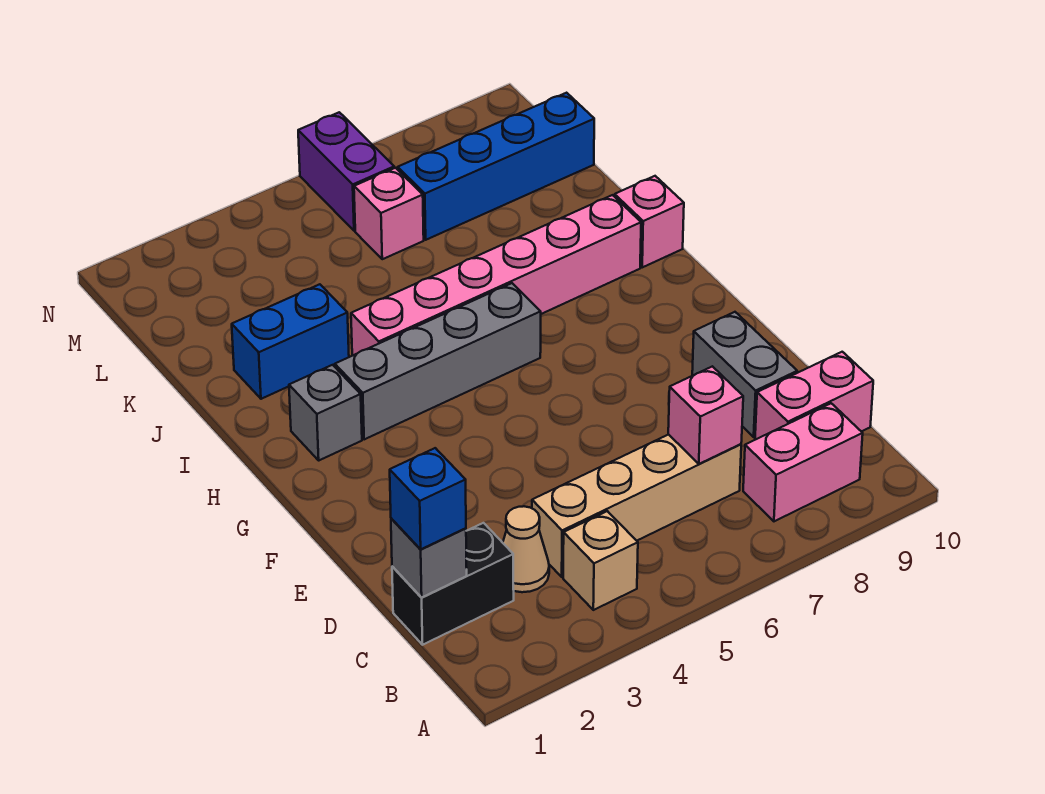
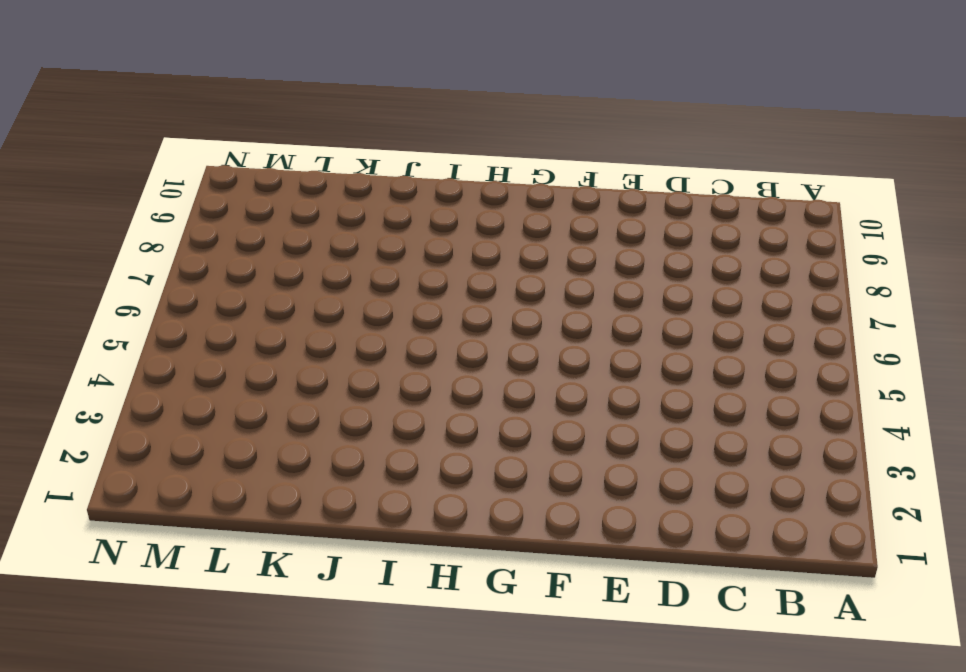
none -> tan brick B4 level 1
none -> pink brick B8:B9 level 1
none -> black brick C1:C2 level 1

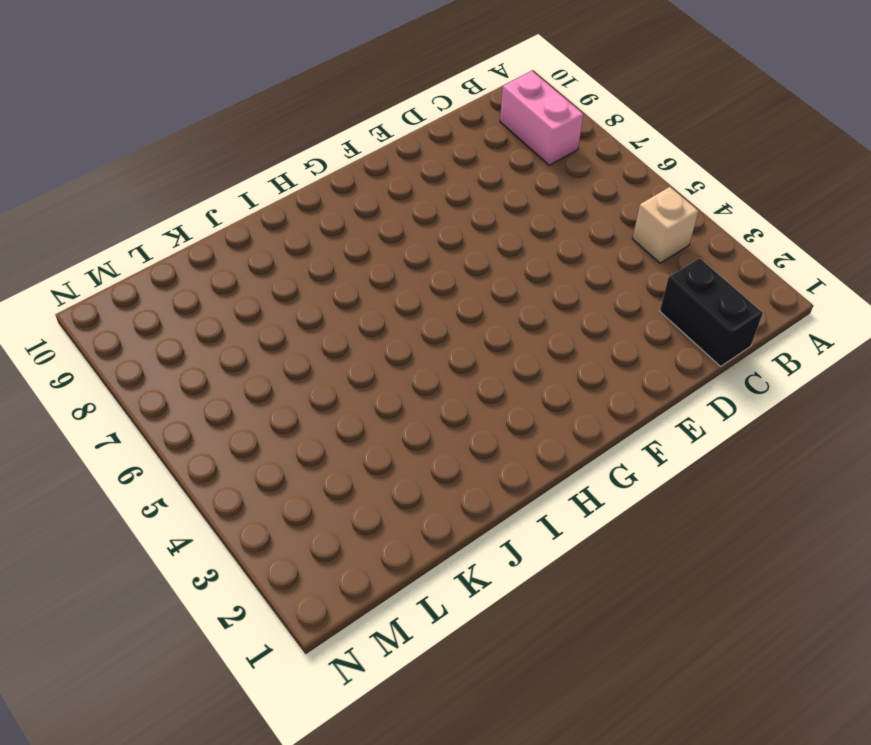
none -> tan cone C3 level 1
none -> tan brick C4:C7 level 1
none -> pink brick C9:C10 level 1

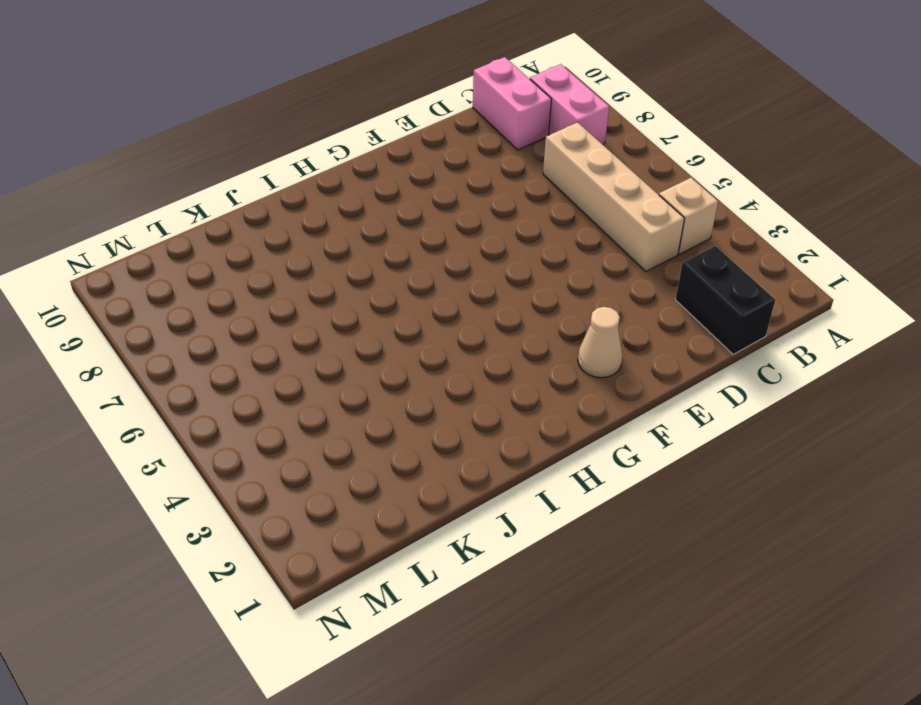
tan cone F2 level 1 -> tan cone C3 level 1
none -> grey brick D9:E9 level 1
none -> grey brick H2 level 1
none -> grey brick H3:H6 level 1

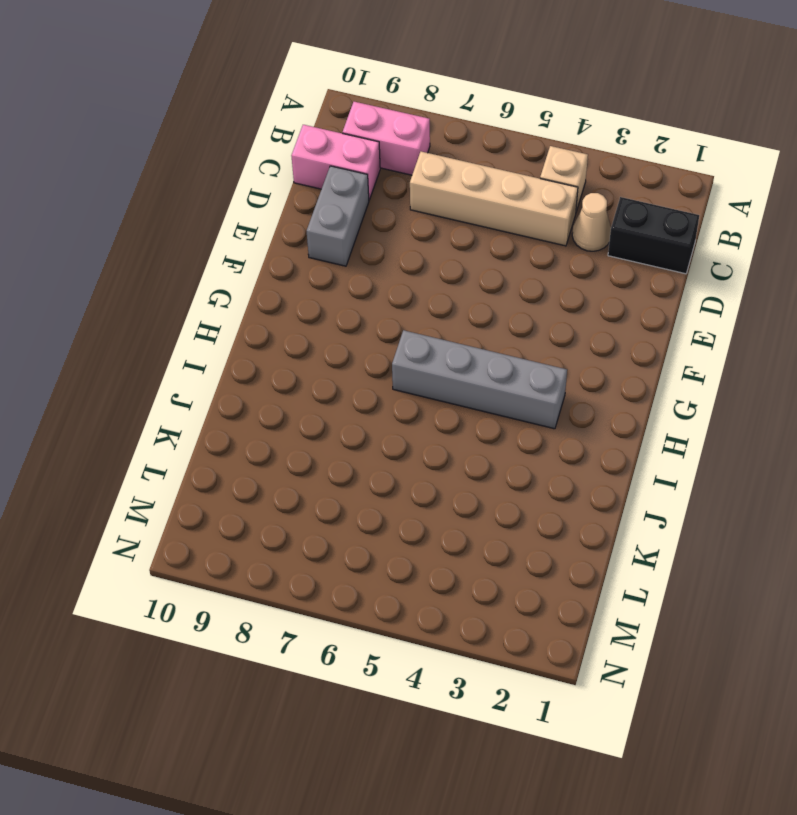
none -> grey brick H2 level 1
none -> pink brick I4:I9 level 1
none -> pink brick I10 level 1

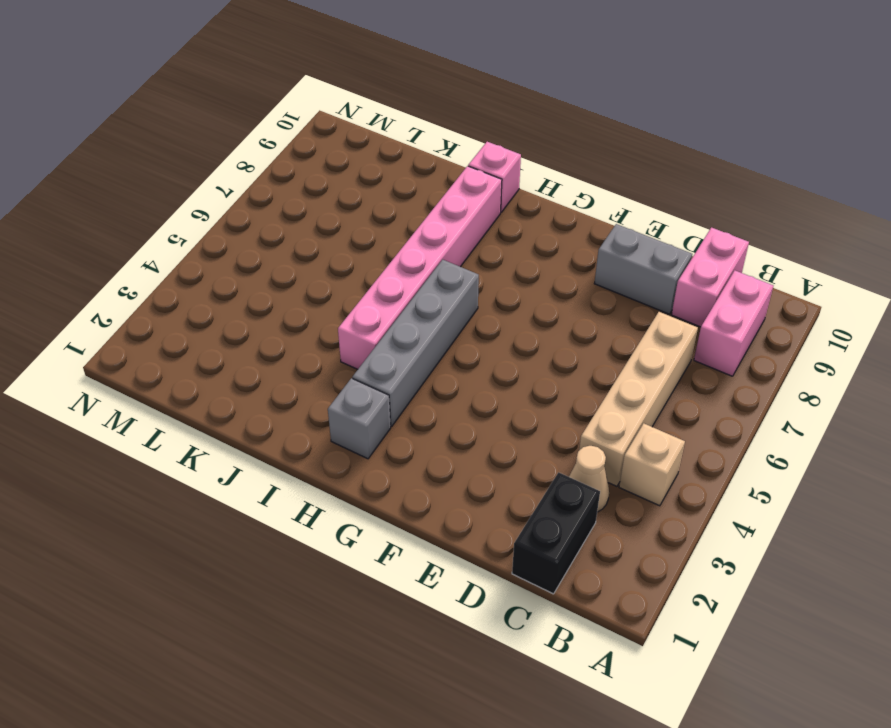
none -> blue brick J2:J3 level 1
none -> pink brick L6 level 1
none -> blue brick L7:L10 level 1

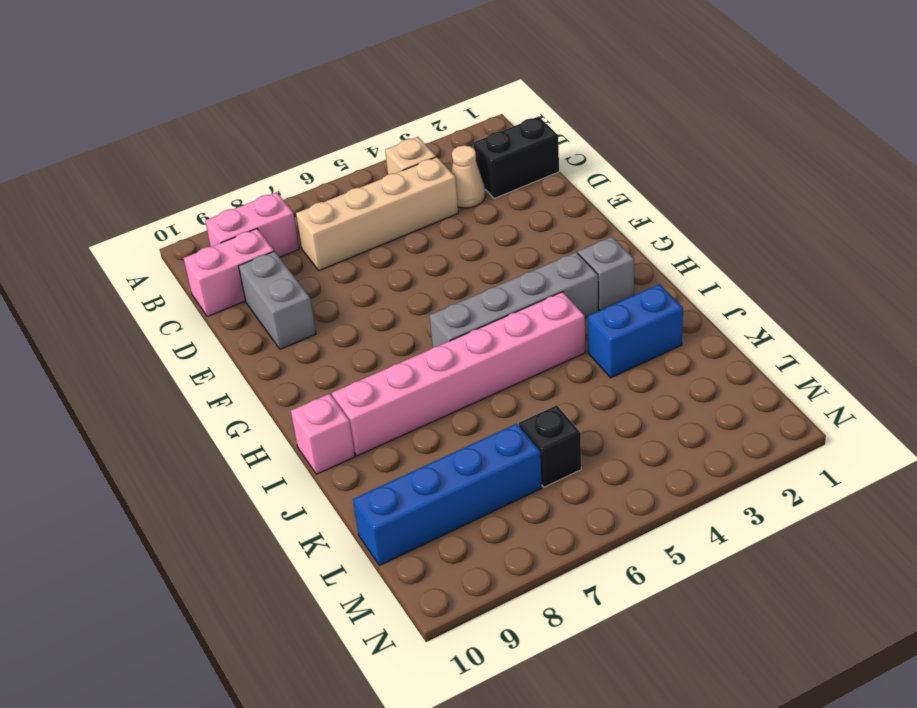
black brick L6 level 1 -> pink brick L6 level 1
none -> purple brick M6:N6 level 1
none -> grey brick C1 level 2
none -> pink brick C7 level 2

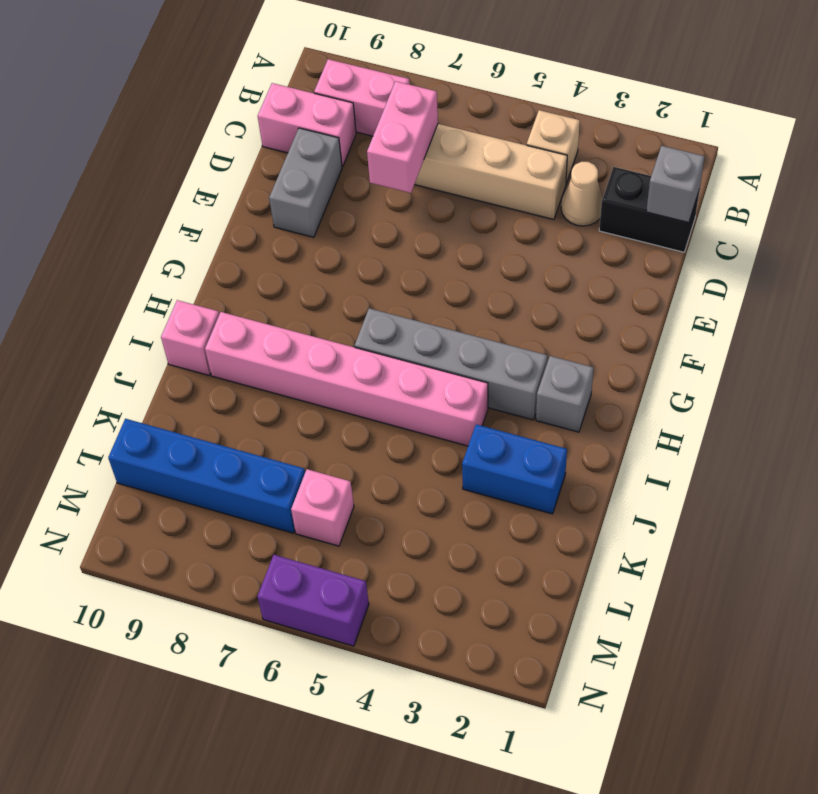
pink brick C7:D7 level 2 -> pink brick C7 level 2
purple brick N5:N6 level 1 -> purple brick M6:N6 level 1
none -> blue brick C1 level 3

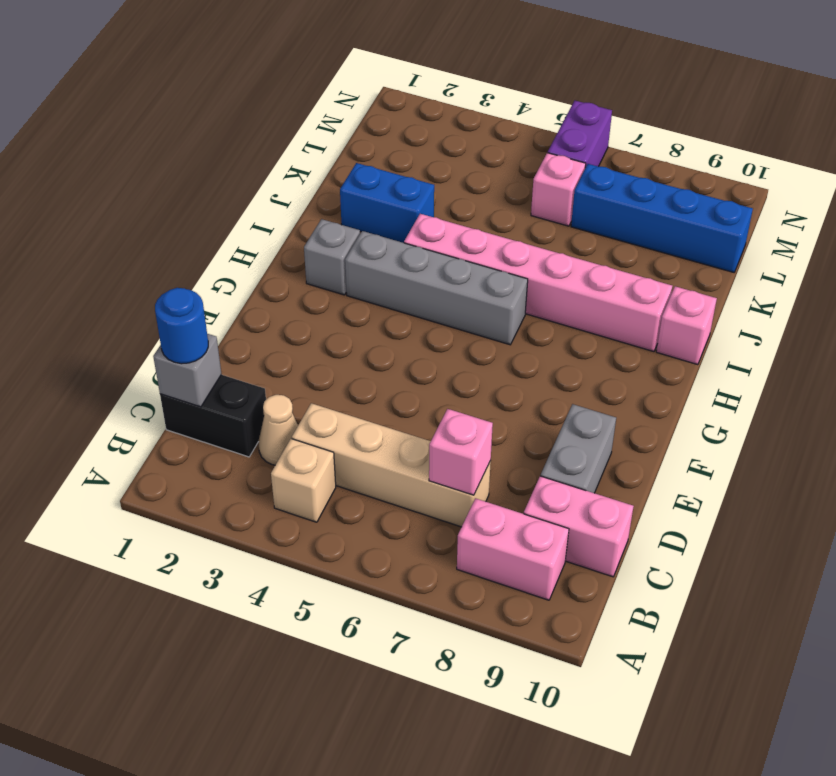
blue round brick C1 level 3 -> blue brick C1 level 3

